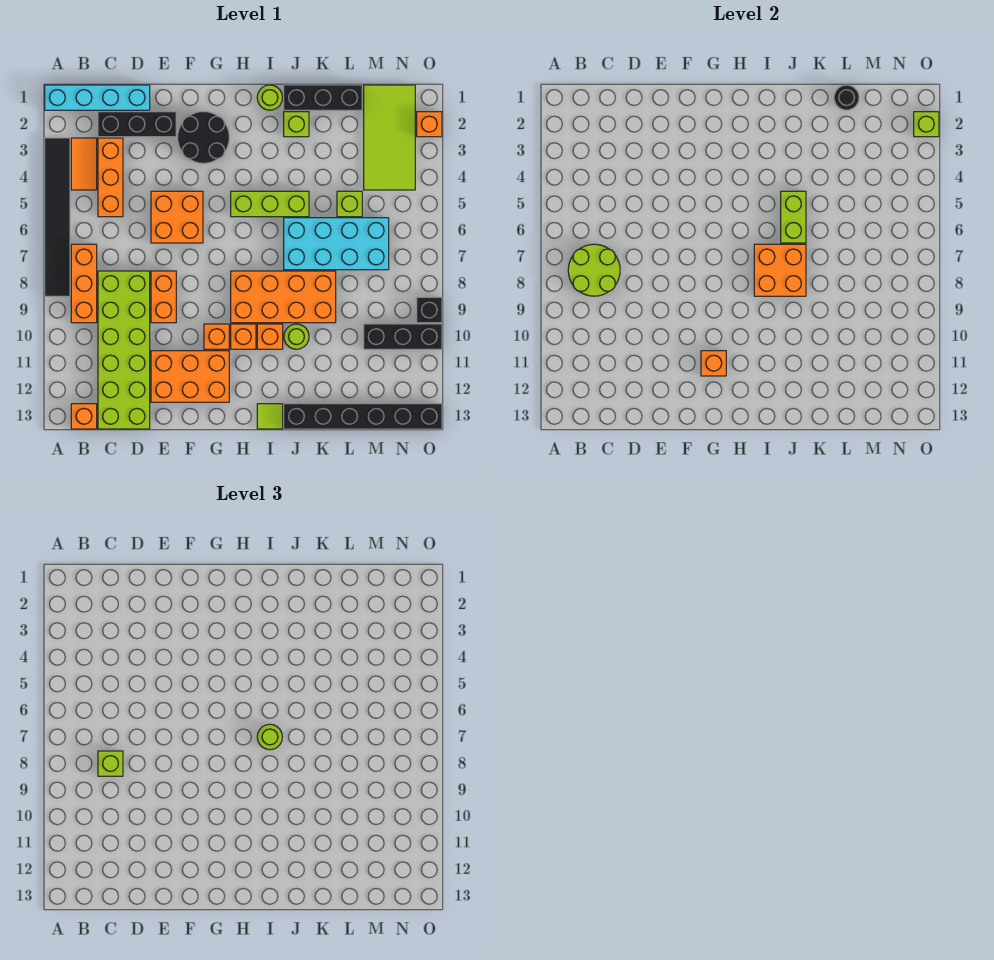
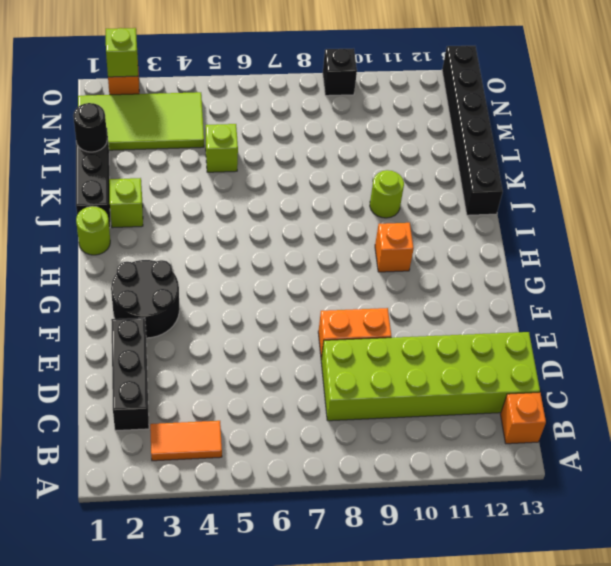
none -> cyan brick A1:D1 level 1
none -> black tile A3:A8 level 1
none -> orange brick B7:B9 level 1
none -> orange brick C3:C5 level 1

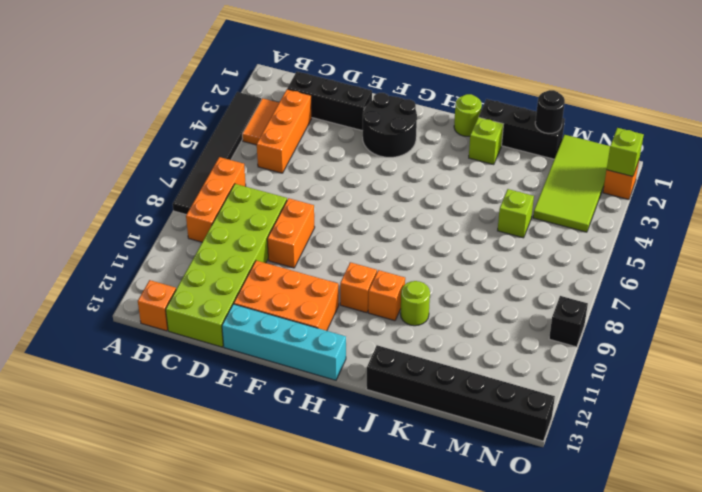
cyan brick E13:H13 level 1 -> cyan brick A1:D1 level 1
none -> orange brick E5:F6 level 1
none -> orange brick G10 level 1
none -> lime brick H5:J5 level 1
none -> orange brick H8:K9 level 1

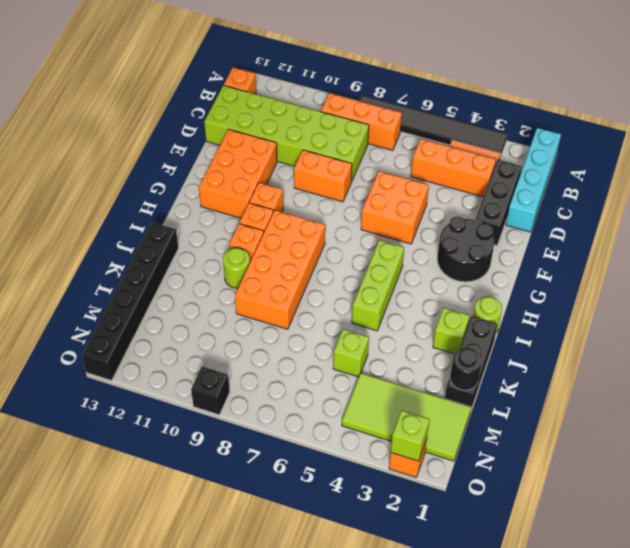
none -> lime tile I13 level 1
none -> cyan brick J6:M7 level 1
none -> black brick M10:O10 level 1
none -> lime round brick B7:C8 level 2

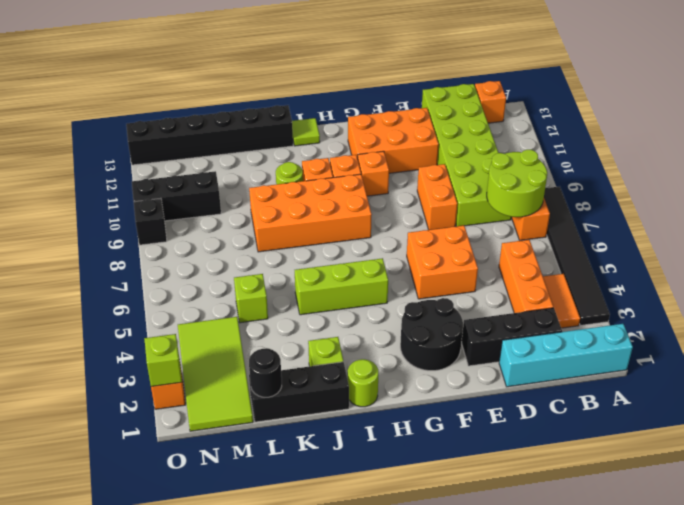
none -> cyan brick J6:M7 level 1
none -> orange brick G11 level 2
none -> orange brick I7:J8 level 2
none -> lime brick J5:J6 level 2

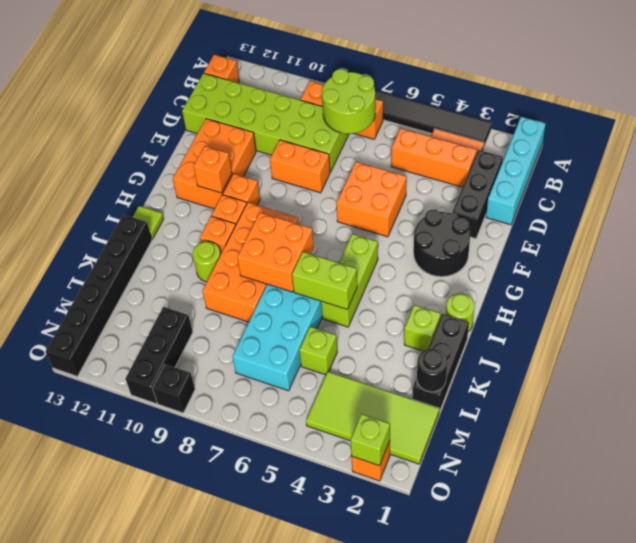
none -> lime brick C8 level 3
none -> lime round brick I7 level 3

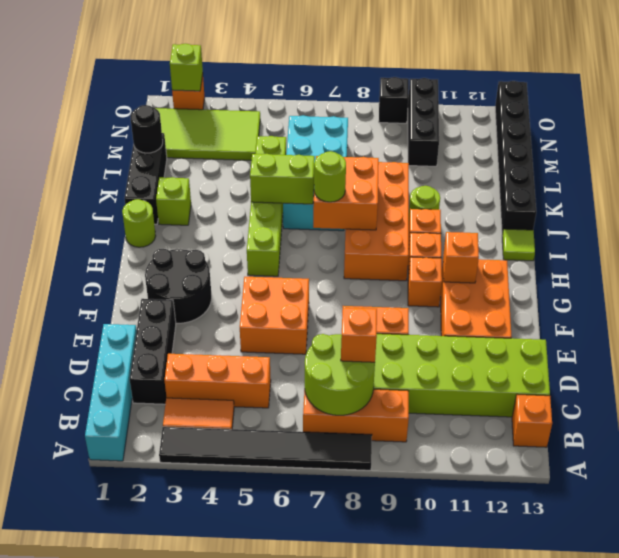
orange brick C8 level 3 -> lime brick C8 level 3

